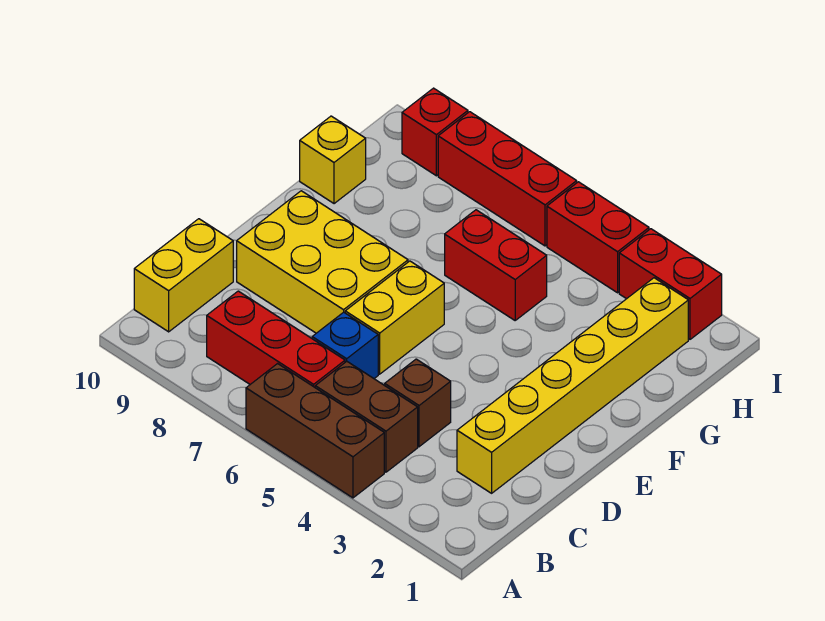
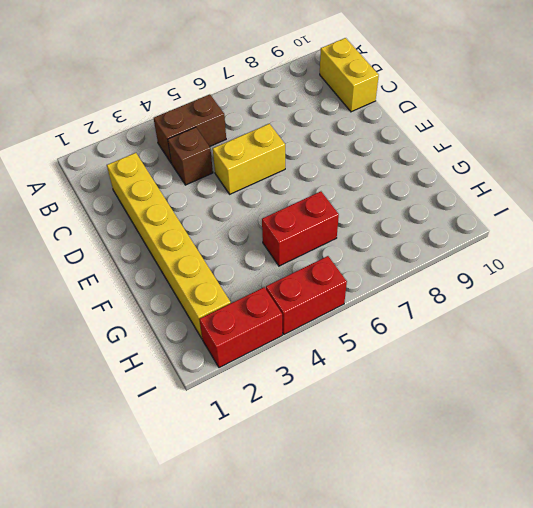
yellow brick D5:D6 level 1 -> yellow brick D6:E6 level 1
none -> brown brick A4:A6 level 1
none -> red brick B6:B8 level 1
none -> blue brick C6 level 1

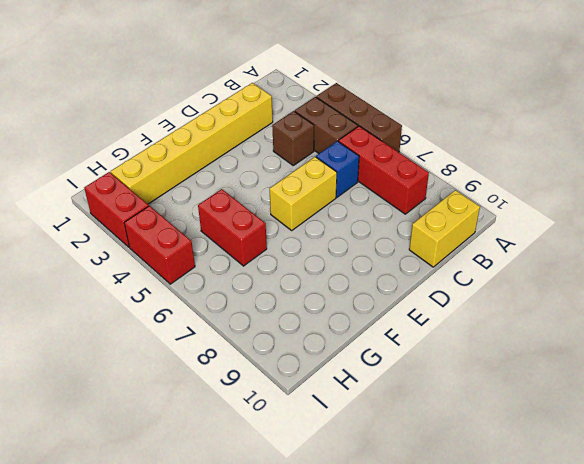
none -> yellow brick D7:E9 level 1
none -> yellow brick G10 level 1
none -> red brick I6:I8 level 1

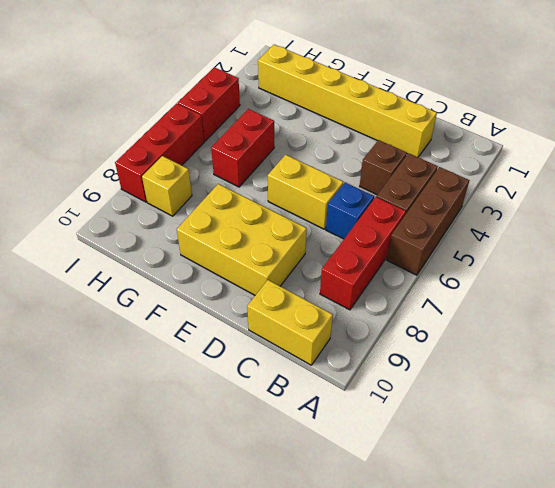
yellow brick D8:F9 level 1 -> yellow brick D7:E9 level 1
yellow brick H8 level 1 -> yellow brick G10 level 1
none -> red brick I2:I3 level 1
none -> red brick I9 level 1

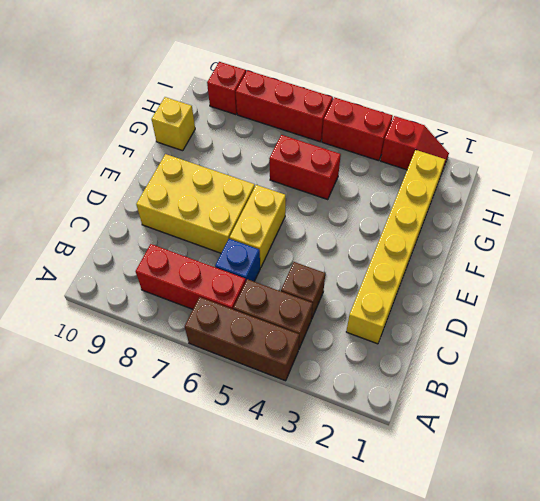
red slope I2:I3 level 1 top 3 -> red brick I2:I3 level 1
none -> yellow brick B10:C10 level 1

